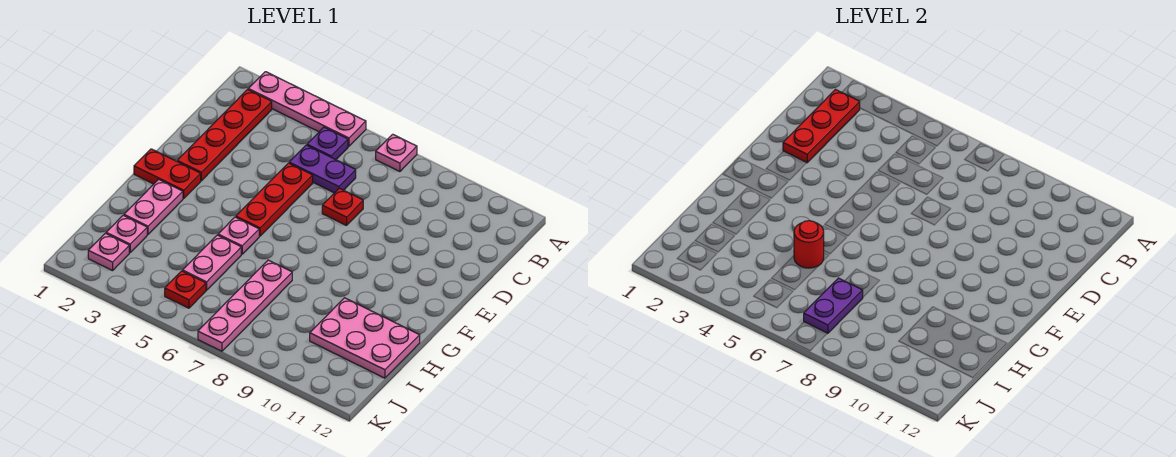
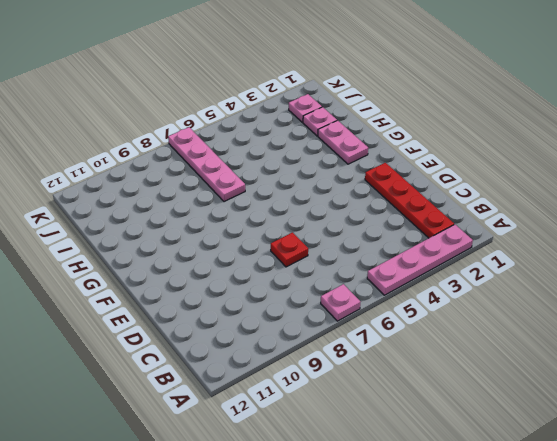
none -> purple plate B5 level 1
none -> purple plate C5:C6 level 1
none -> red plate D5:F5 level 1

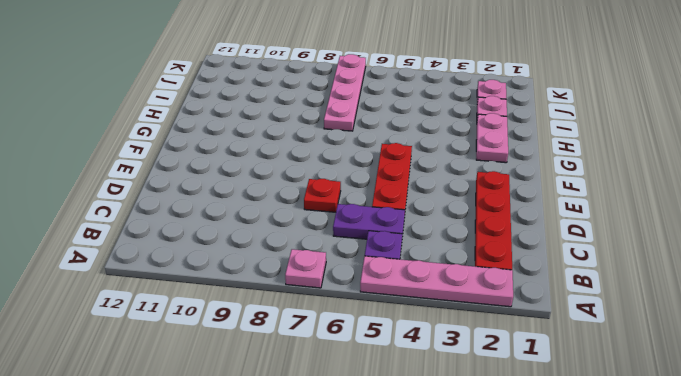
none -> red plate F1:F2 level 1
none -> pink plate G5 level 1
none -> pink plate H5:I5 level 1

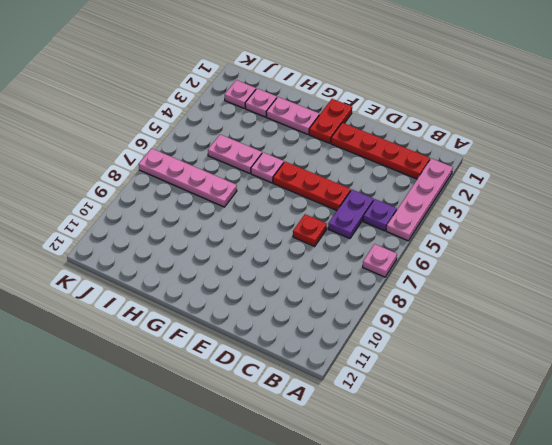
none -> pink plate H10:I12 level 1
none -> red plate J5 level 1
none -> red plate B2:D2 level 2

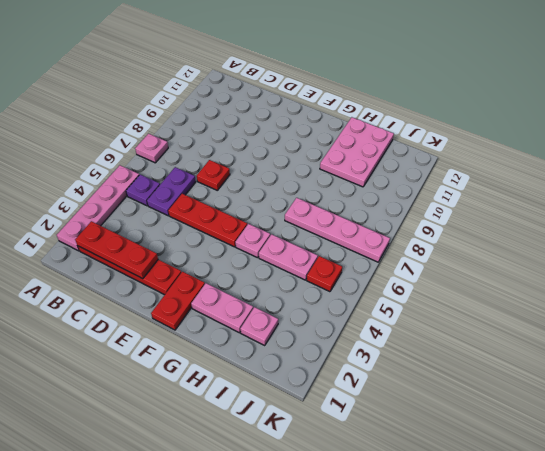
none -> pink plate J2 level 1
none -> red round brick H5 level 2
none -> purple plate I7:J7 level 2

